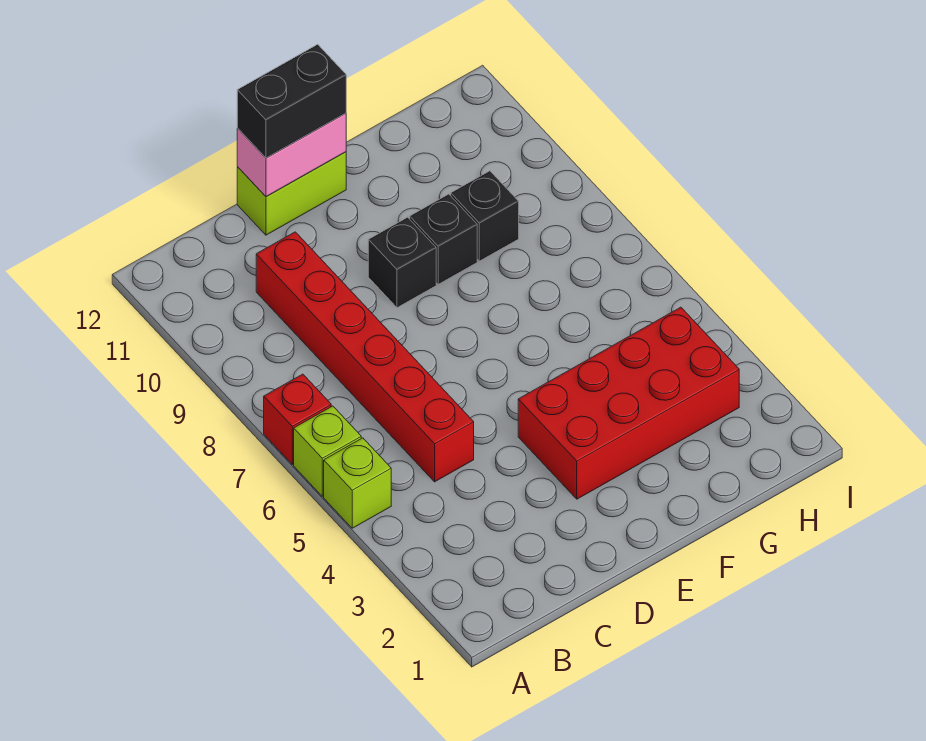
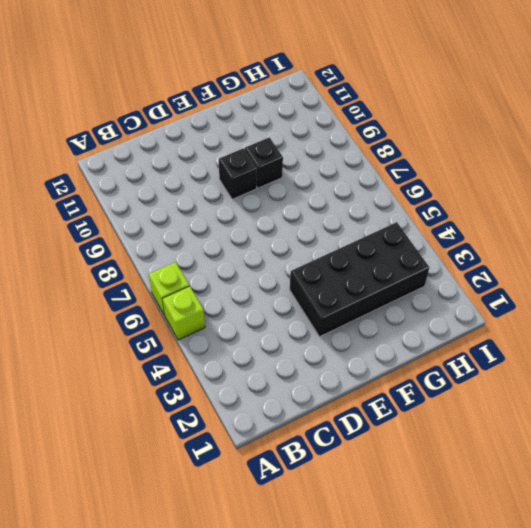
black brick E3:H4 level 1 -> red brick E3:H4 level 1
none -> red brick A7 level 1
none -> red brick C5:C10 level 1

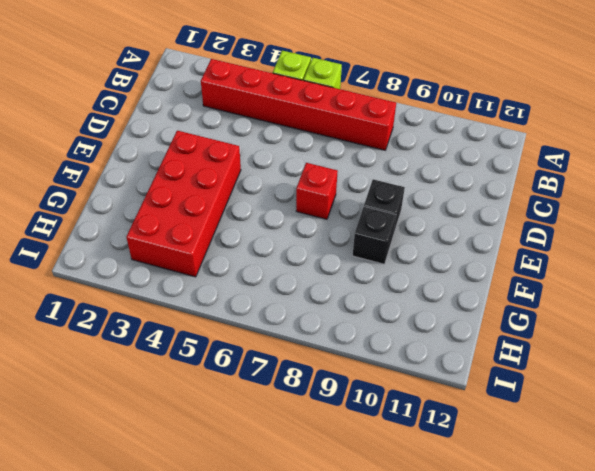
red brick B3:B8 level 1 -> red brick C5:C10 level 1
red brick E7 level 1 -> red brick A7 level 1
none -> lime brick D12:E12 level 1
none -> black brick G9 level 1

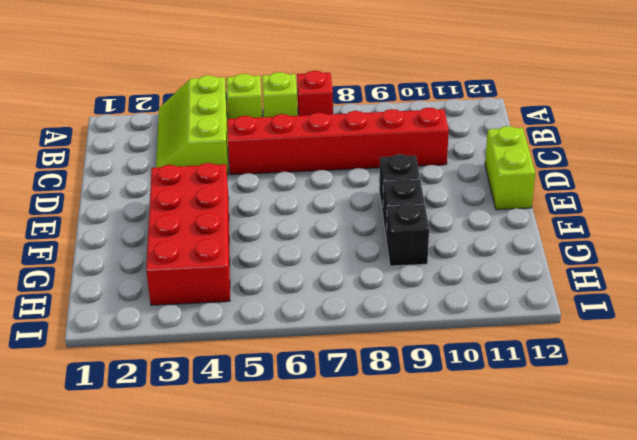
lime slope A3:C4 level 1 top 4 -> none
none -> pink brick D12:E12 level 2
none -> black brick D12:E12 level 3

